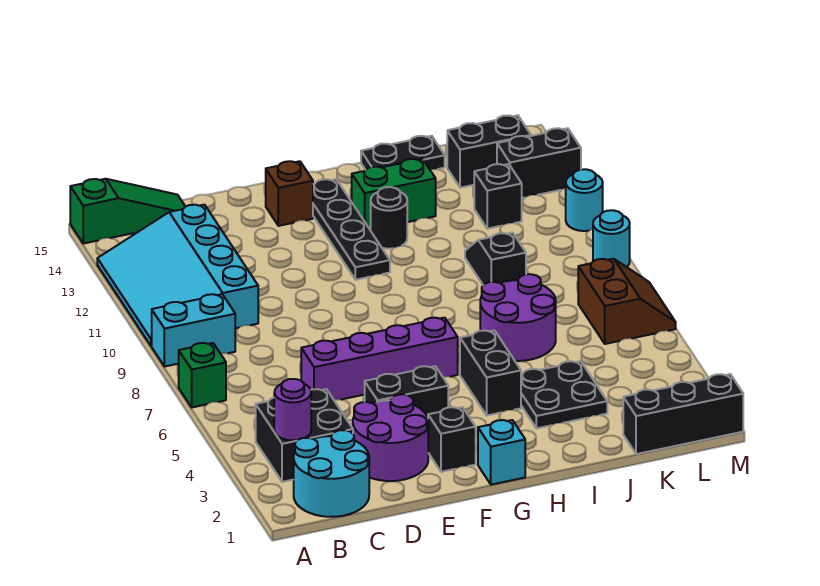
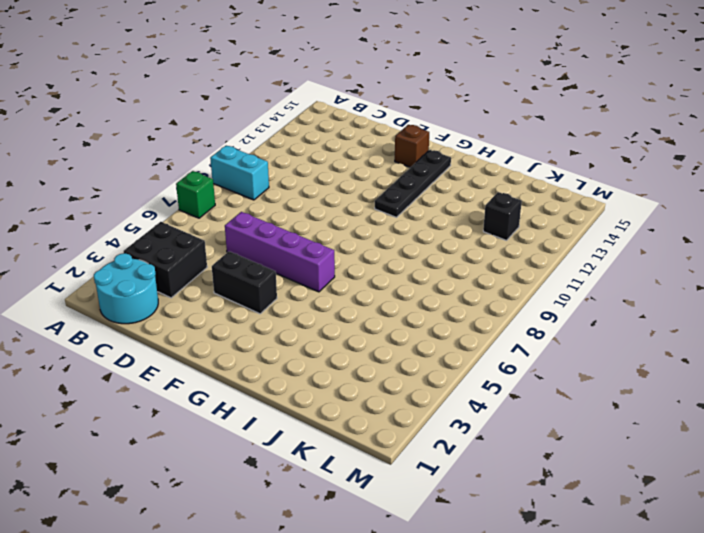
none -> cyan slope A10:C13 level 1 top C
none -> green slope A15:C15 level 1 top A
none -> purple round brick D2:E3 level 1

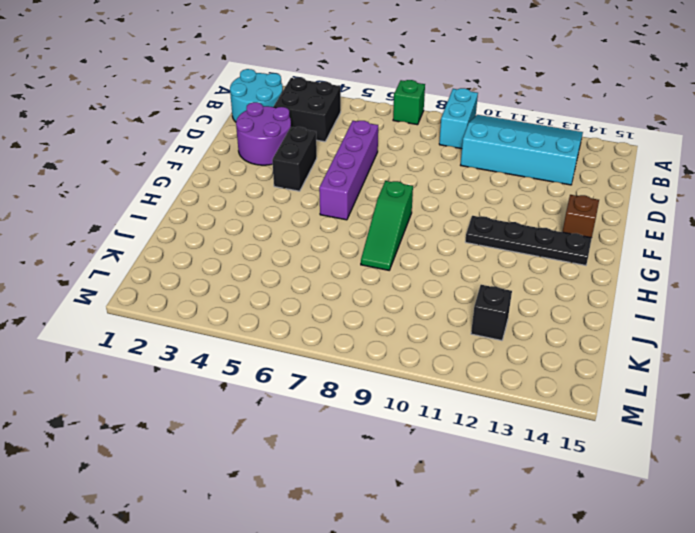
green slope G8:I8 level 1 top G -> green slope A15:C15 level 1 top A
none -> black brick F2 level 1
none -> cyan brick G1 level 1
none -> black brick H4:H5 level 1

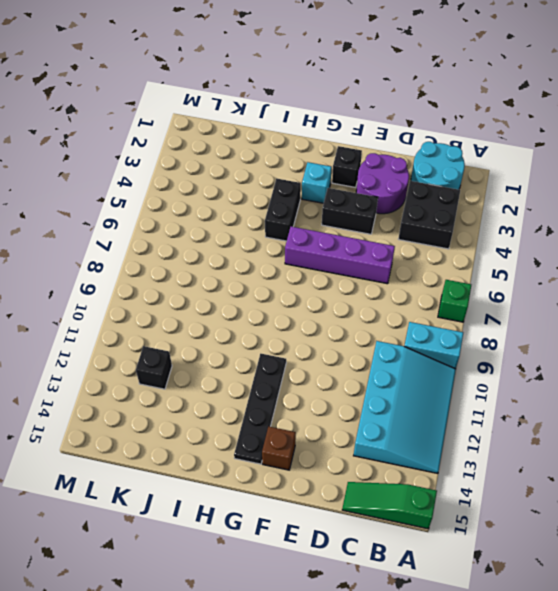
cyan brick G3 level 1 -> cyan brick G1 level 1
none -> black round brick H12 level 1
none -> green brick H13:I13 level 1
none -> black plate I3:J4 level 1

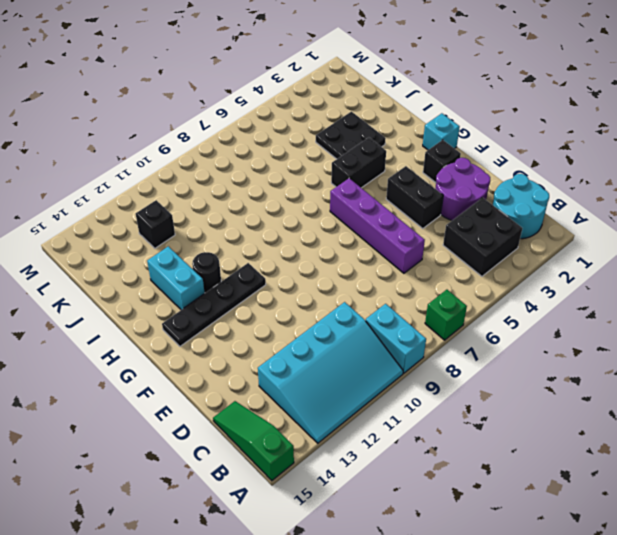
cyan brick H13:I13 level 1 -> green brick H13:I13 level 1
none -> brown brick F14 level 1
none -> purple round brick I6:J7 level 1
none -> black plate I15:J15 level 1

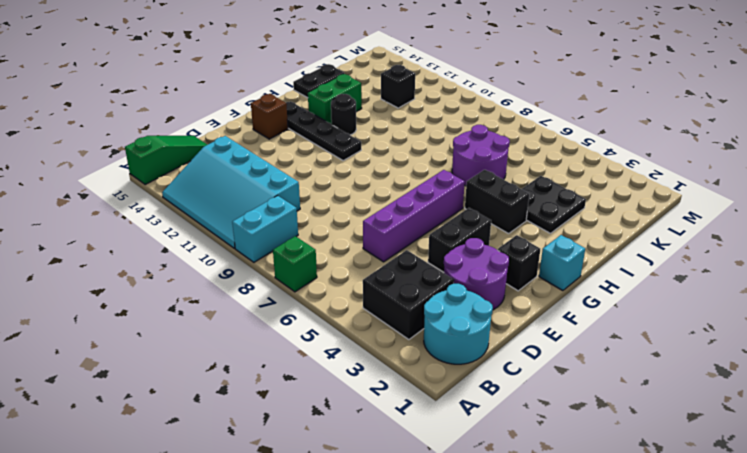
none -> black slope J9:J10 level 1 top 9
none -> black brick K1:M1 level 1
none -> black brick K14:L14 level 1

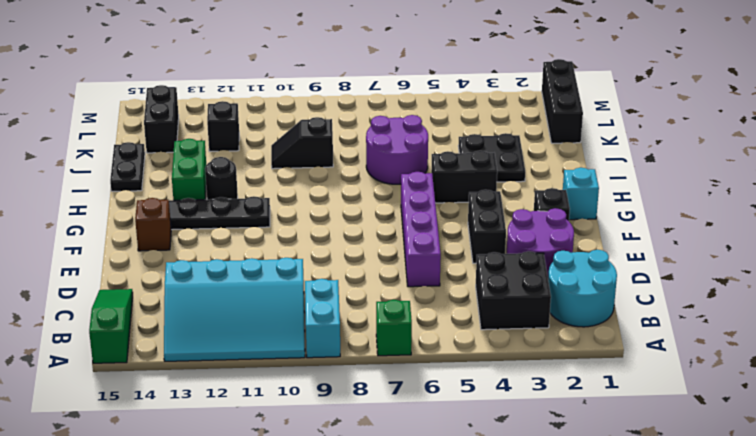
none -> brown slope L6:M7 level 1 top L
none -> black brick L13:M13 level 1
none -> cyan round brick M9 level 1

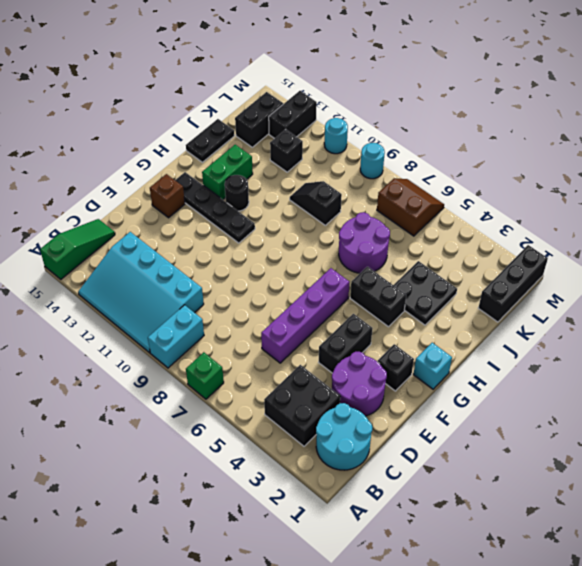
none -> purple round brick B3 level 2

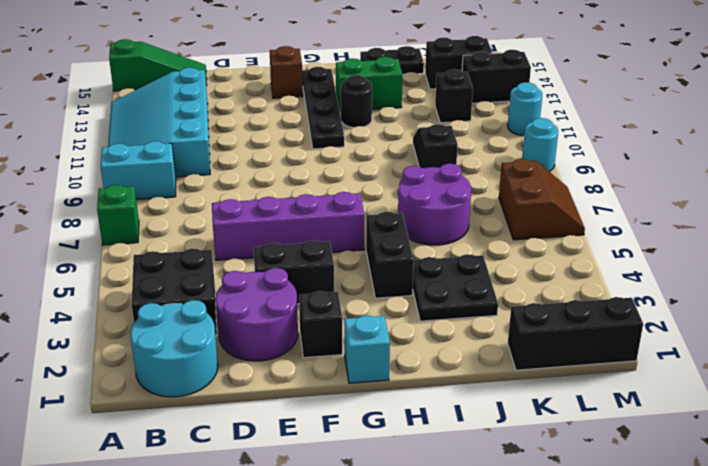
none -> purple round brick B3 level 2

